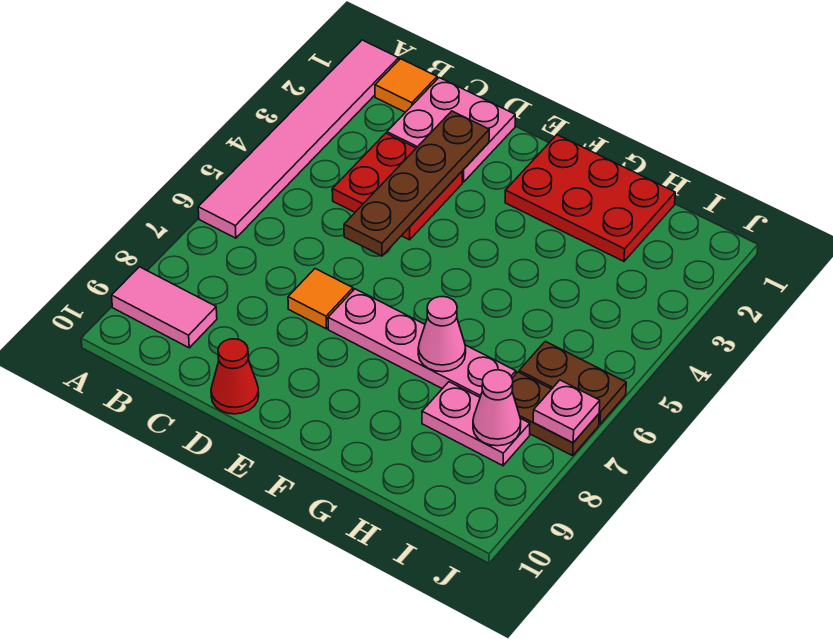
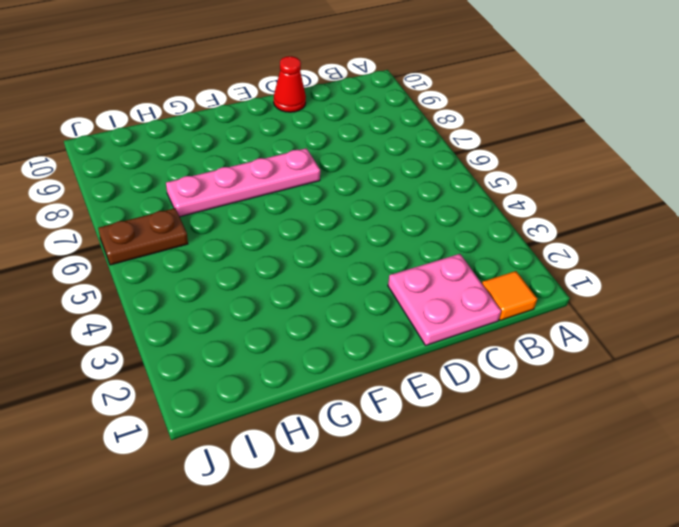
none -> pink tile A1:A6 level 1
none -> pink tile A9:B9 level 1
none -> red plate C3:D4 level 1

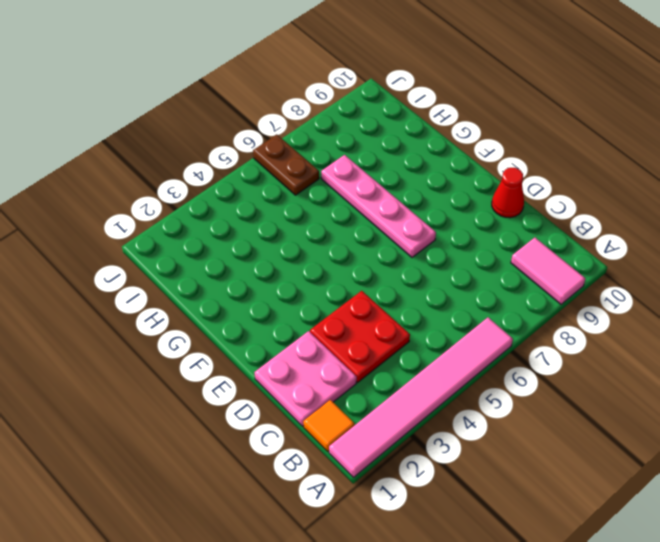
none -> orange tile D7 level 1
none -> red plate F1:H2 level 1
none -> pink plate H8:I8 level 1

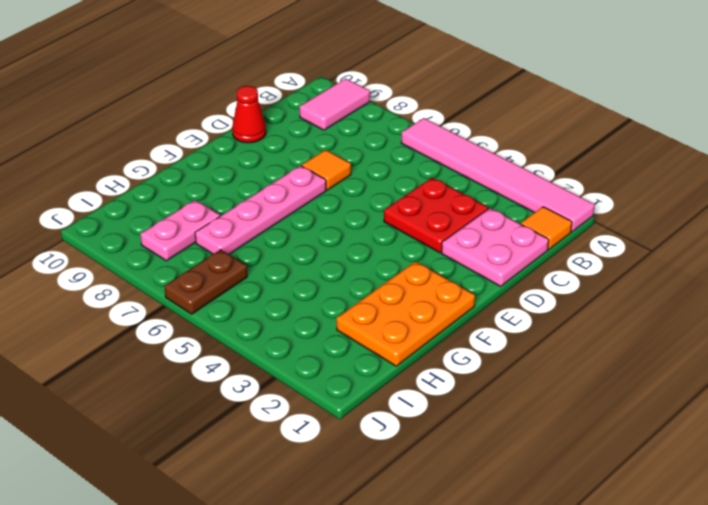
orange plate F1:H2 level 1 -> red plate F1:H2 level 1
none -> brown plate I7:J7 level 1
none -> brown plate D2:D5 level 2
none -> pink cone G7 level 2

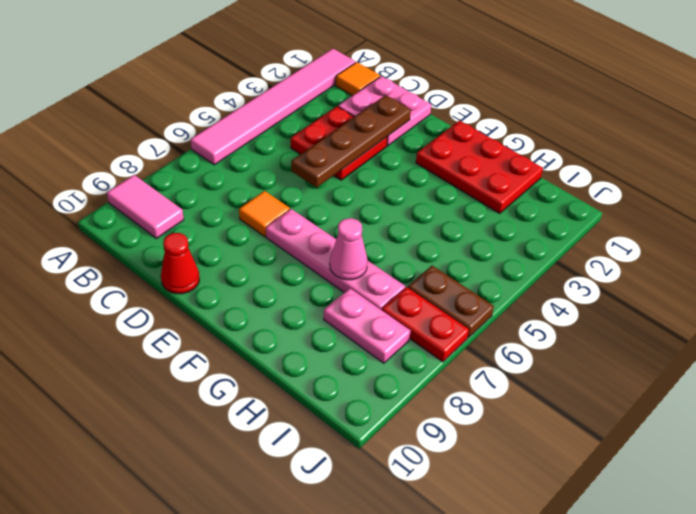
red plate I7:J7 level 1 -> brown plate I7:J7 level 1
none -> pink cone I8 level 2
none -> pink plate J7 level 2

